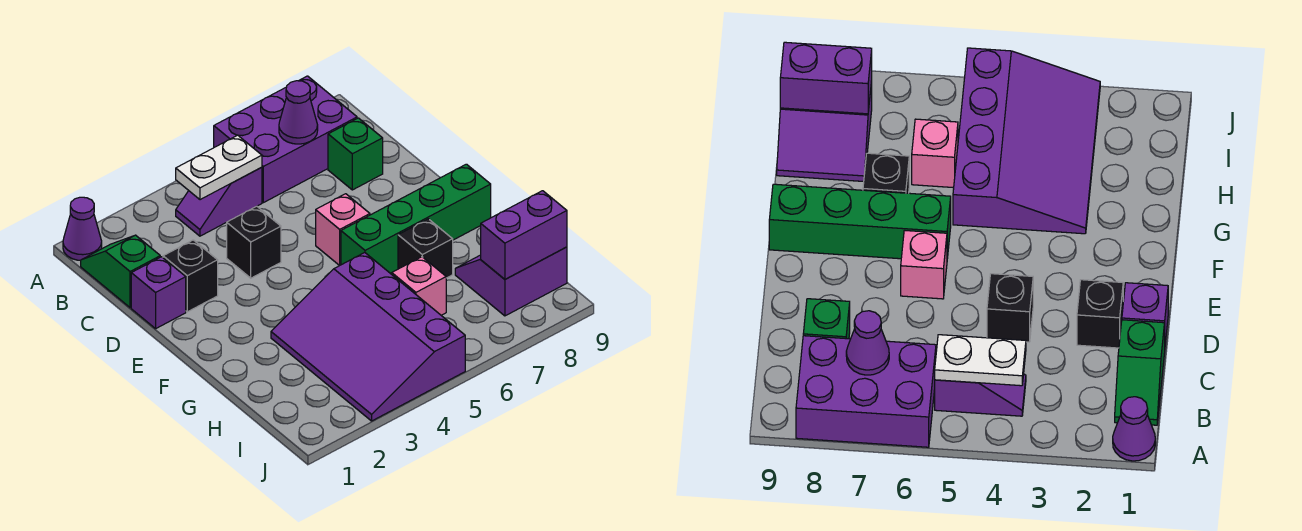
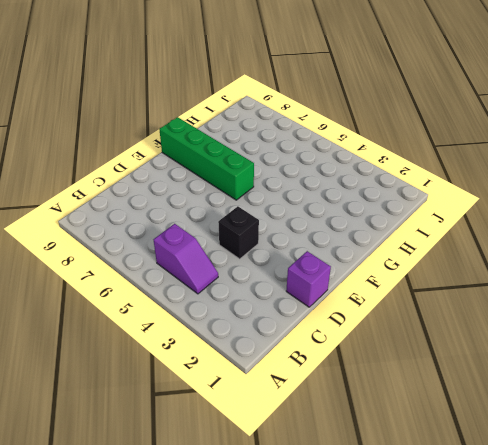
none -> purple cone A1 level 1
none -> purple brick A6:B8 level 1
none -> green slope B1:C1 level 1 top C

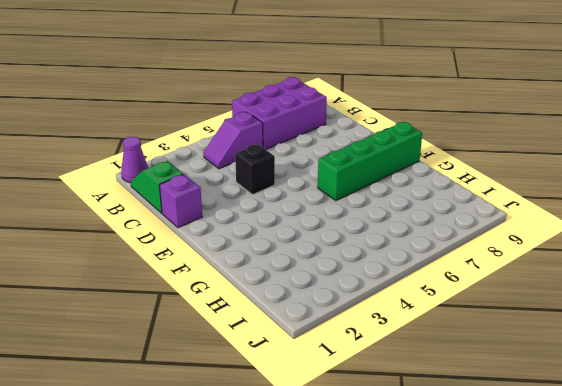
none -> green brick C8 level 1
none -> black brick D2 level 1
none -> pink brick E6 level 1

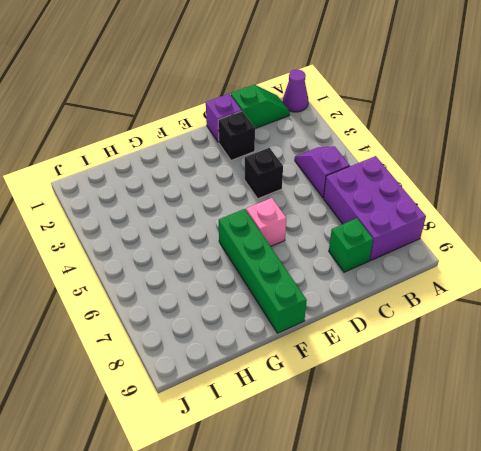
none -> purple slope G3:J5 level 1 top 5
none -> black brick G7 level 1
none -> pink brick H6 level 1

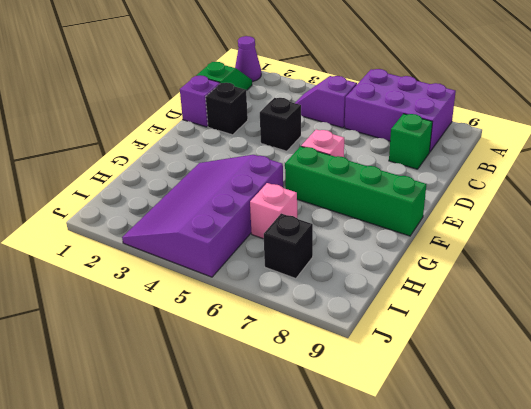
black brick I7 level 1 -> black brick G7 level 1
none -> purple slope H8:I9 level 1 top I
none -> white plate B4:B5 level 2
none -> purple cone B7 level 2

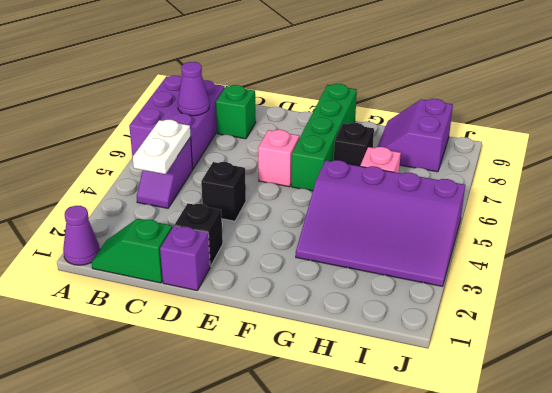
none -> purple brick I8:I9 level 2

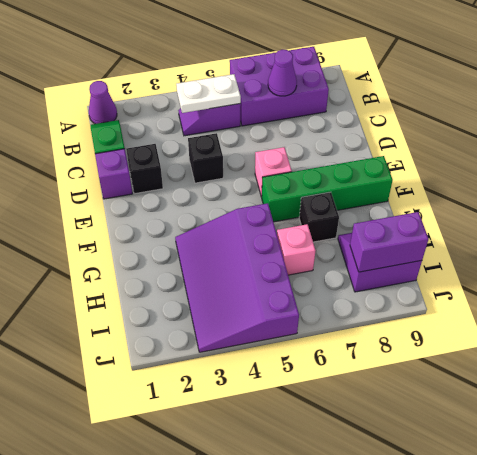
none -> green brick C8 level 1

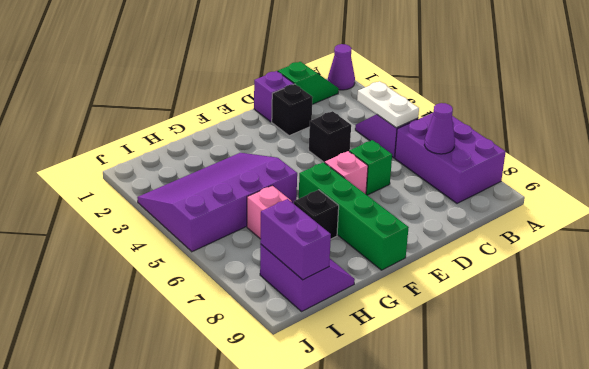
green brick D6 level 1 -> green brick C8 level 1

